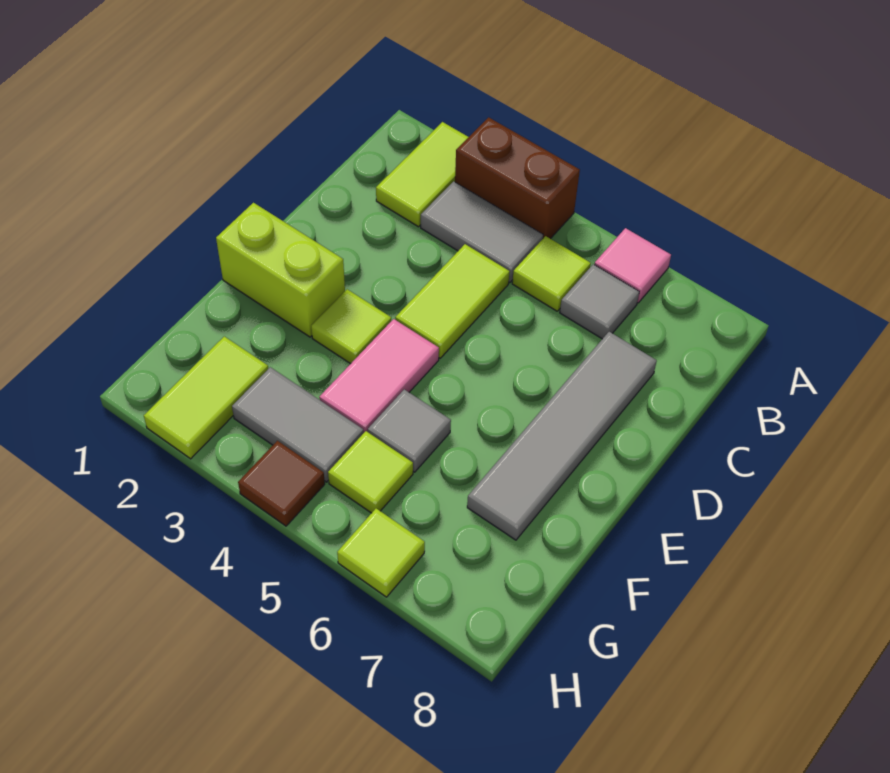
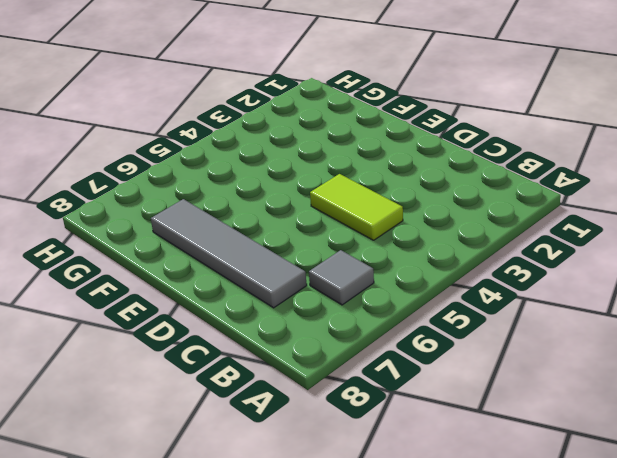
none -> lime tile A2:B2 level 1
none -> brown brick A3:A4 level 1
none -> pink tile A6 level 1

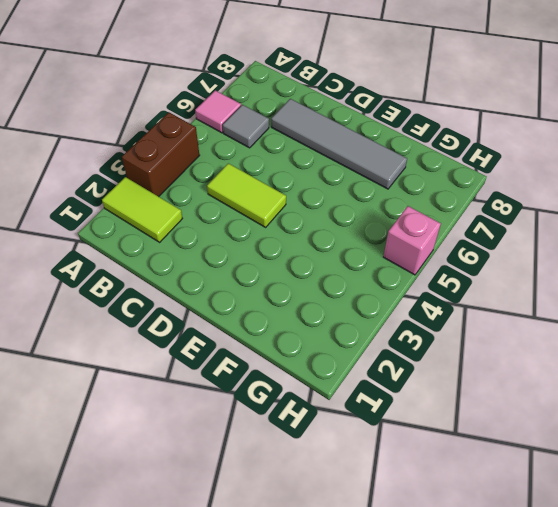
pink brick H5 level 1 -> none
none -> grey tile B3:B4 level 1
none -> lime tile B5 level 1
none -> lime brick E1:E2 level 1

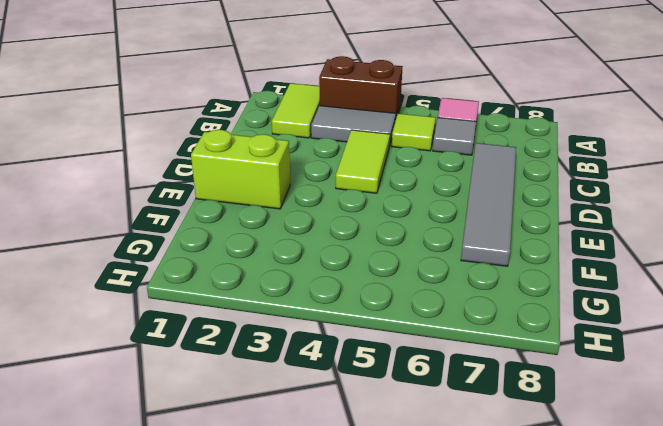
none -> lime tile E3 level 1
none -> pink tile E4:F4 level 1
none -> grey tile F5 level 1

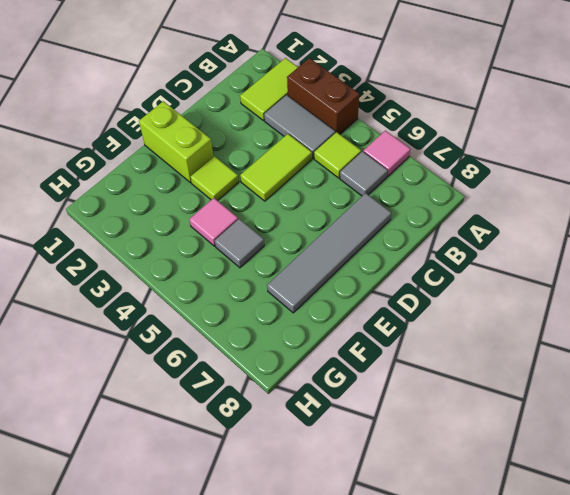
pink tile F4 level 1 -> pink tile E4:F4 level 1
none -> lime tile G2:H2 level 1
none -> grey tile G3:G4 level 1
none -> lime tile G5 level 1

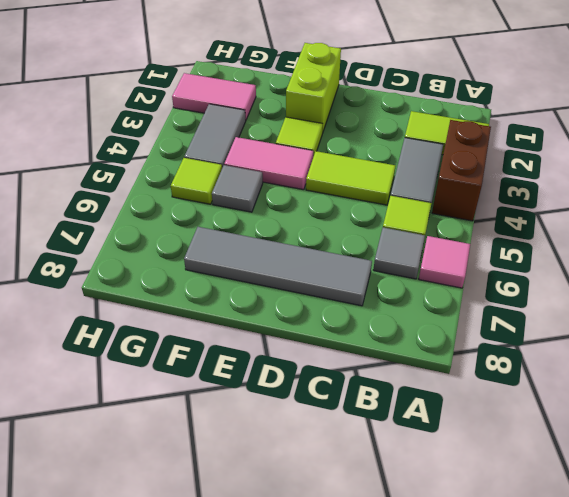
pink tile G2:H2 level 1 -> lime tile G2:H2 level 1
none -> brown tile H4 level 1
none -> lime tile H6 level 1

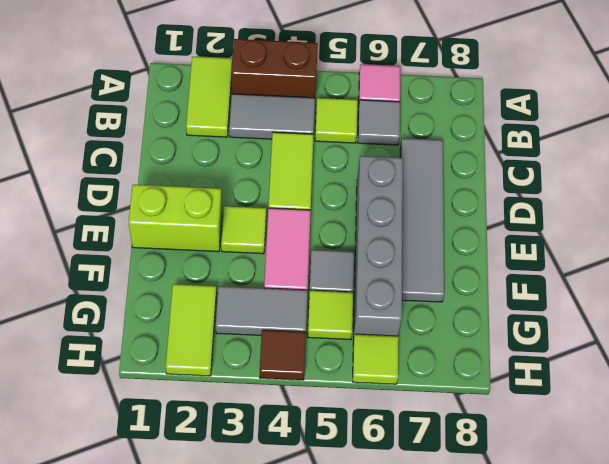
grey brick D6:G6 level 1 -> none

